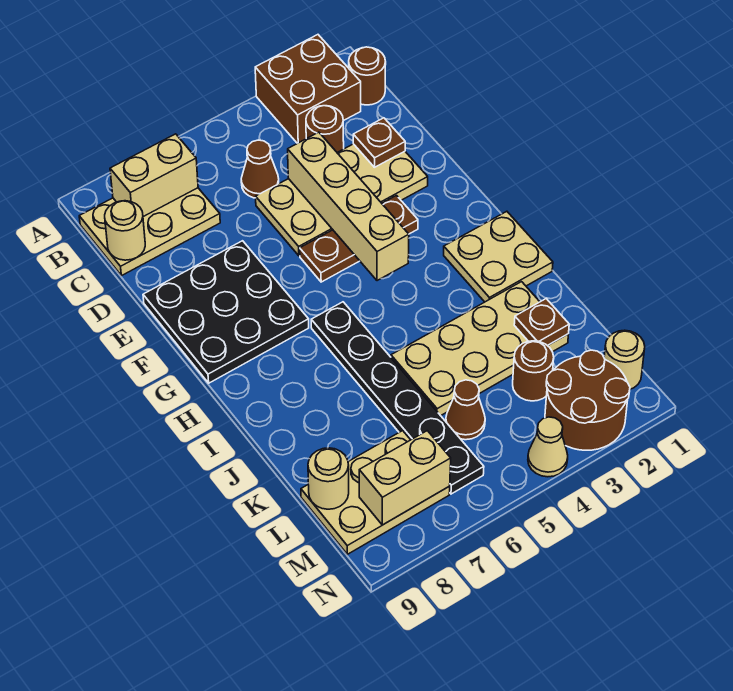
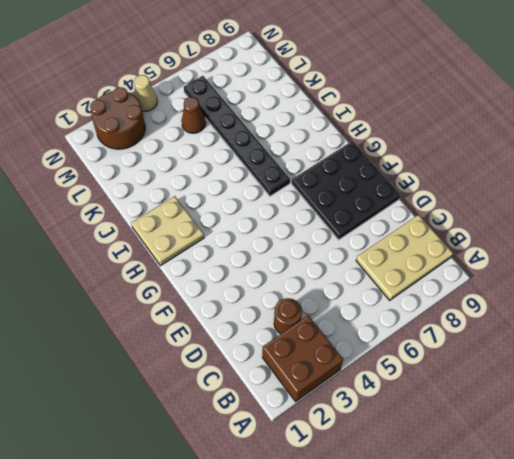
none -> brown round brick B1 level 1
none -> brown cone C5 level 1
none -> tan plate D2:E5 level 1

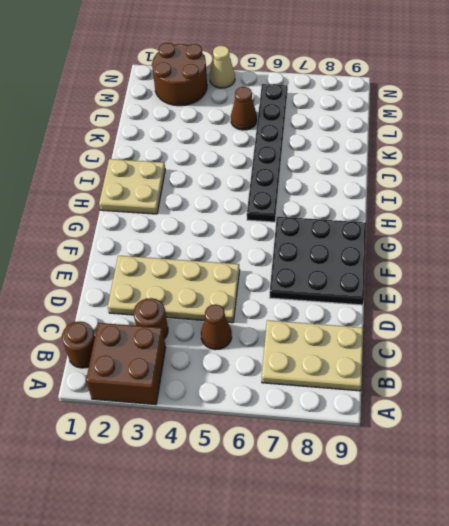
none -> brown plate F3:F5 level 1
none -> tan plate J2:K5 level 1
none -> brown round brick L3 level 1

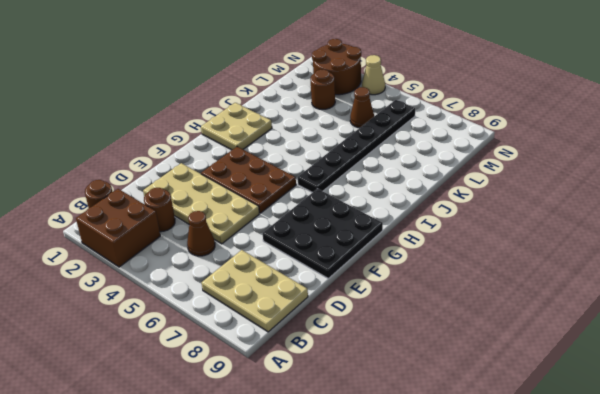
brown plate F3:G5 level 1 -> brown plate F3:F5 level 1
none -> tan plate J2:K5 level 1
none -> tan plate L7:M9 level 1
none -> tan round brick M1 level 1

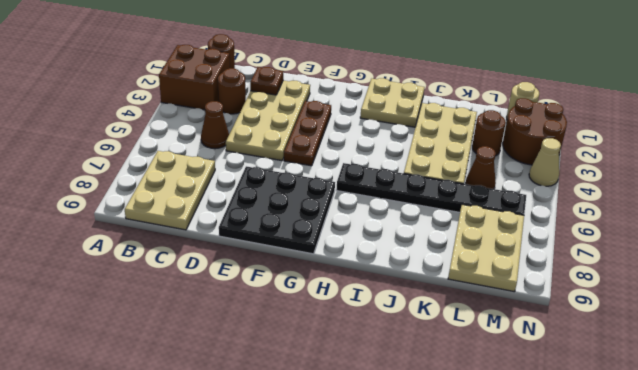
none -> tan brick B7:B8 level 2
none -> tan round brick C9 level 2
none -> tan brick D4:G4 level 2

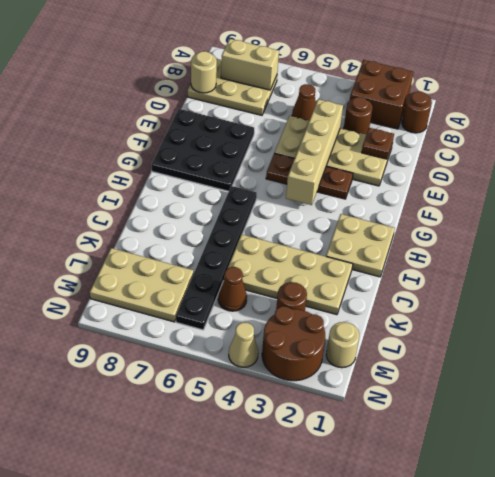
none -> brown plate K2 level 2
none -> tan round brick L9 level 2
none -> tan brick M7:M8 level 2

